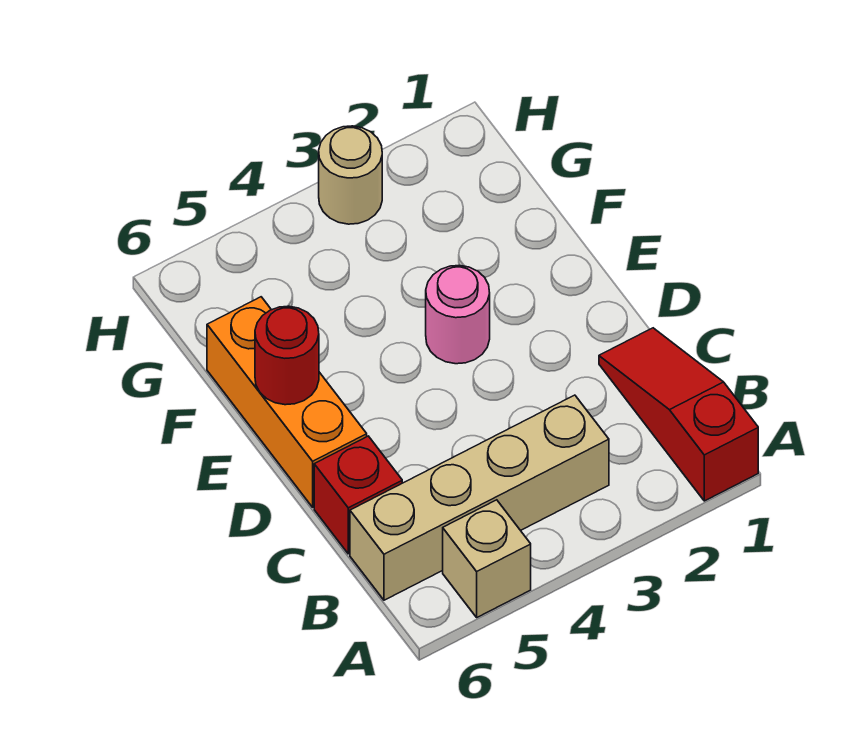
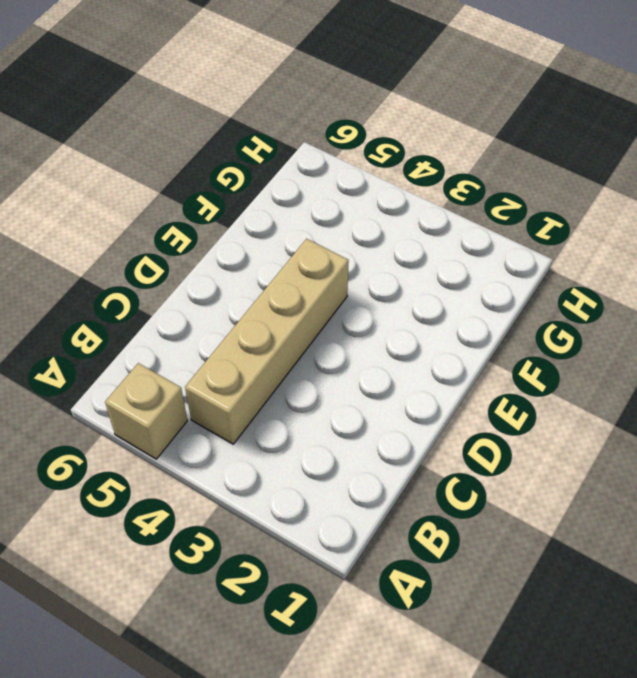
tan brick B4:E4 level 1 -> tan brick B3:B6 level 1
none -> red slope A1:C1 level 1 top A
none -> red brick C6 level 1

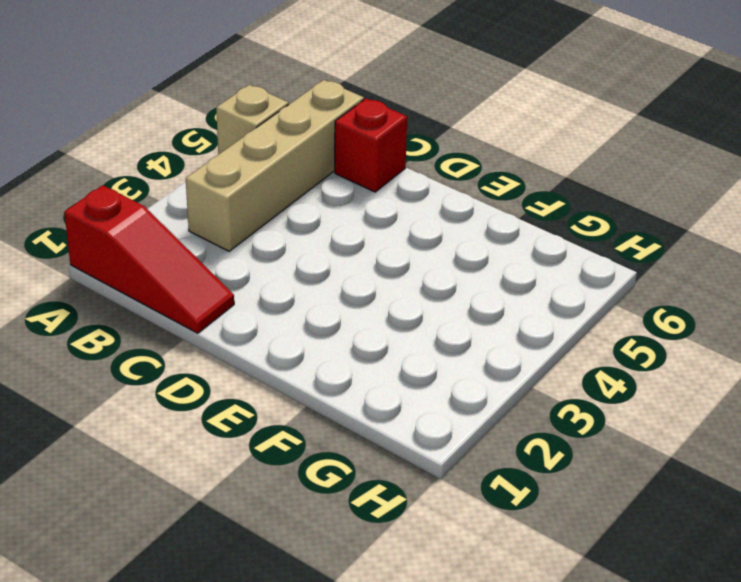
none -> orange brick D6:F6 level 1
none -> pink round brick E3 level 1

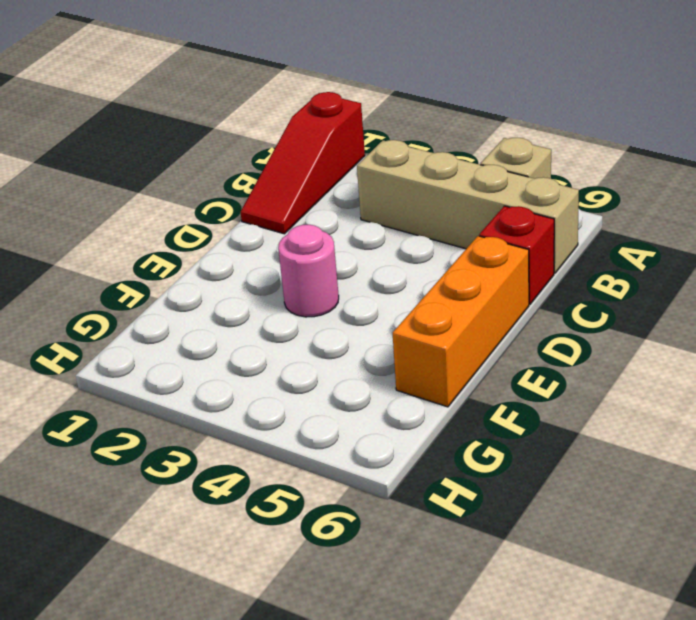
none -> tan round brick H3 level 1
none -> red round brick E6 level 2

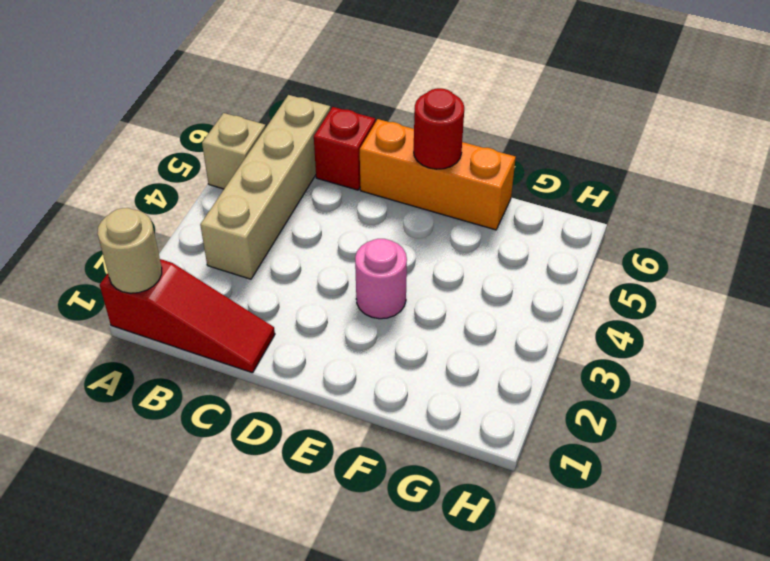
tan round brick A1 level 2 -> tan round brick H3 level 1

